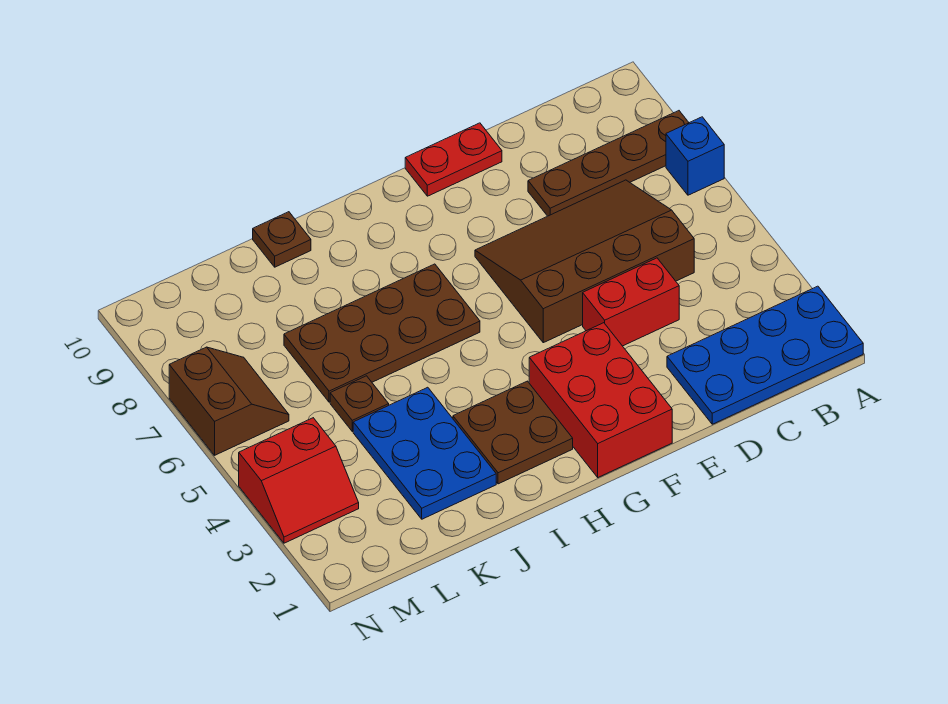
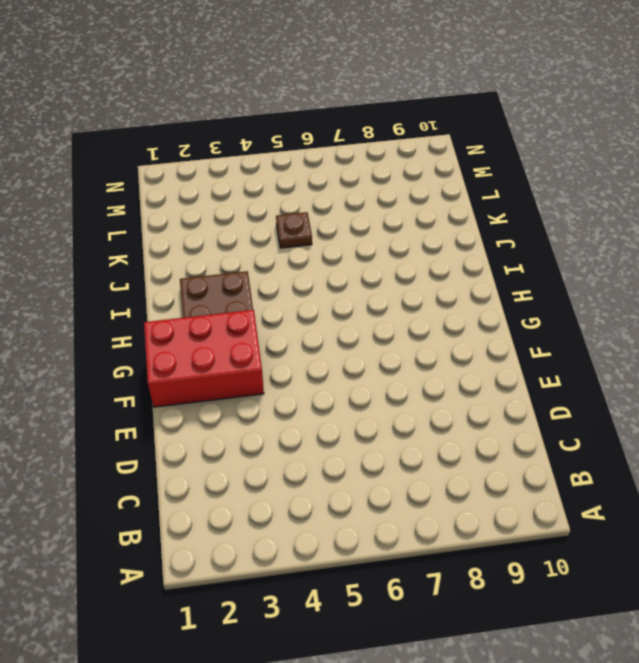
none -> blue plate A1:D2 level 1
none -> blue brick A7 level 1
none -> brown plate A8:D8 level 1

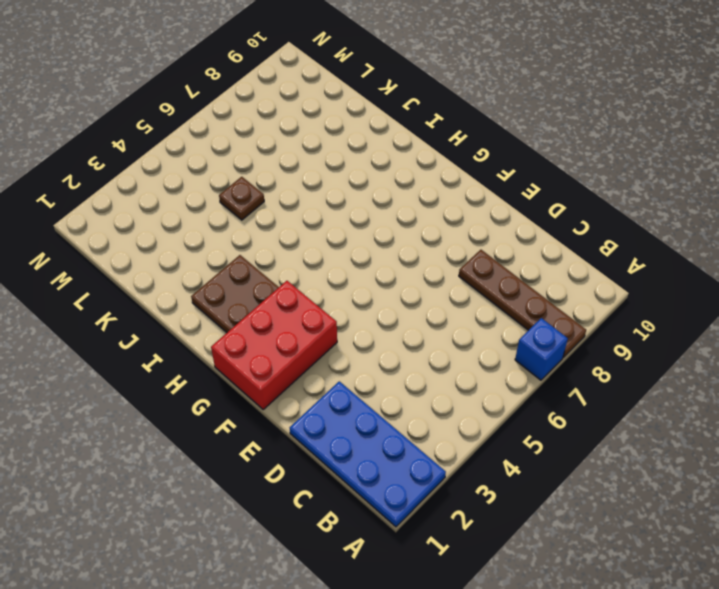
none -> brown slope C5:F7 level 1 top 5
none -> red brick D4:E4 level 1
none -> red plate E10:F10 level 1

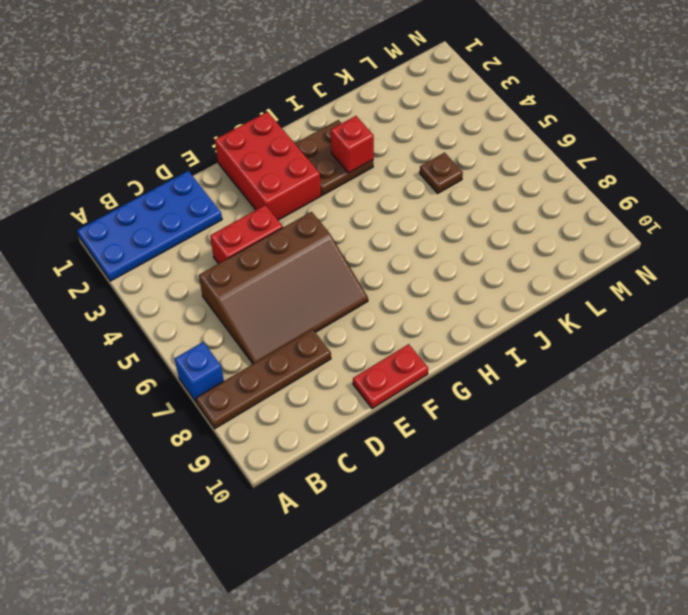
red brick I3 level 2 -> none
none -> brown plate H6:K7 level 1
none -> blue plate J2:K4 level 1
none -> brown plate J10 level 1

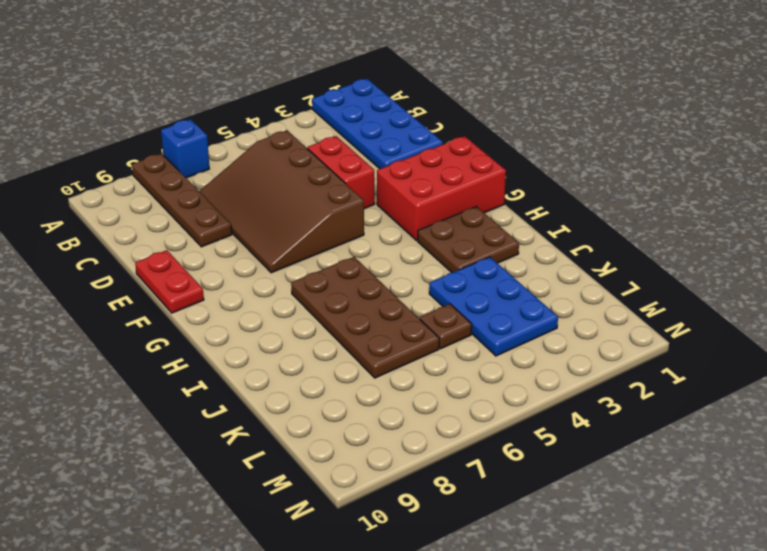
blue plate J3:L4 level 1 -> blue plate J2:K4 level 1
none -> brown plate J10 level 1
none -> red slope M3:N4 level 1 top 4
none -> brown slope M6:N7 level 1 top N

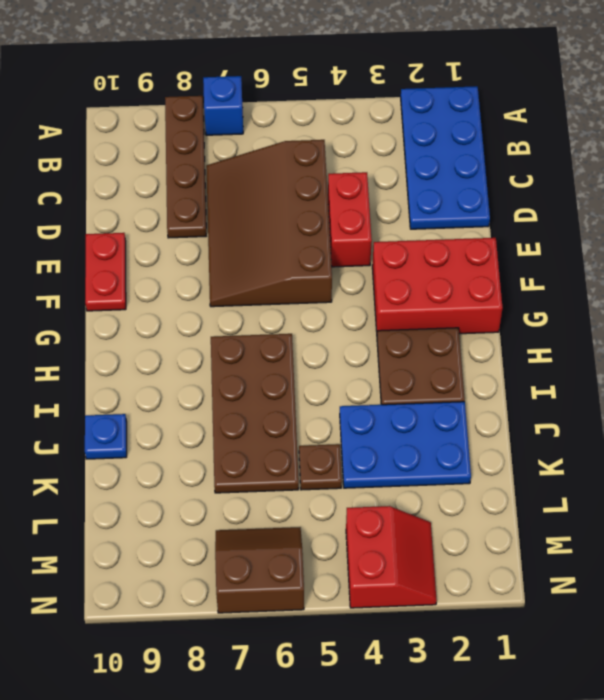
blue plate J10 level 1 -> brown plate J10 level 1

